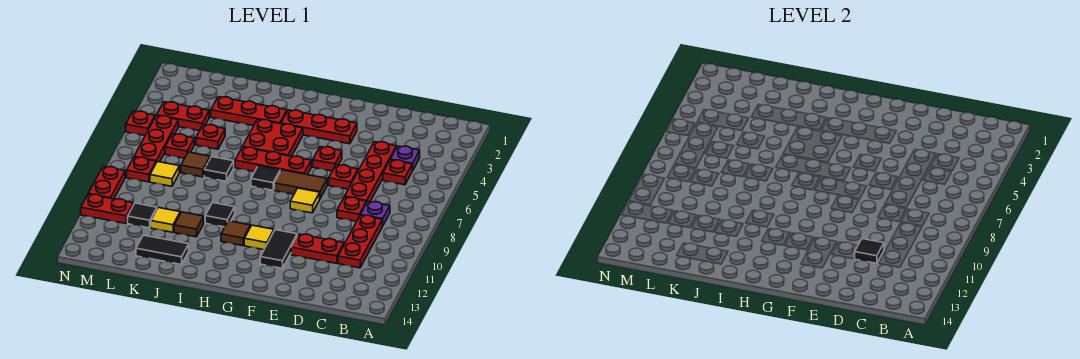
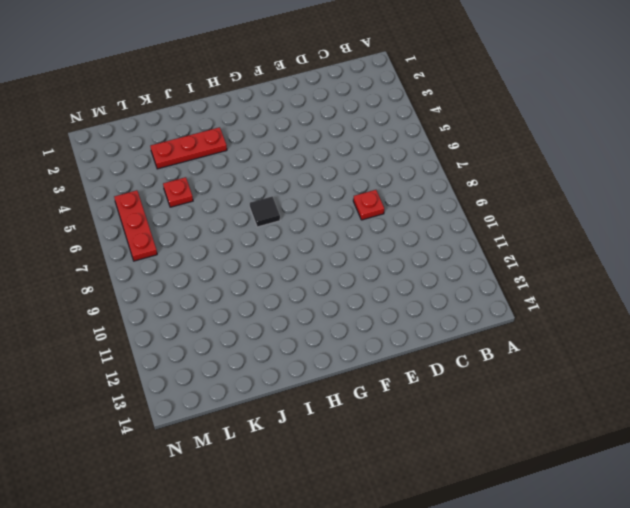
none -> purple plate C4 level 1
none -> red plate C5 level 1
none -> purple plate C8 level 1
none -> red plate C9:C11 level 1

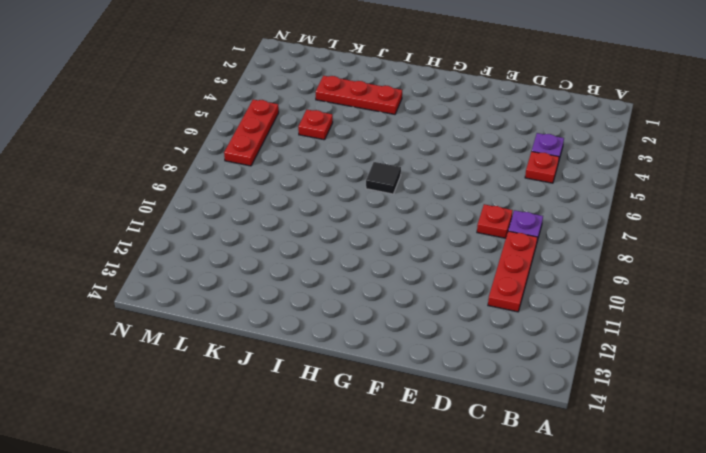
none -> red plate D4:D7 level 1
none -> red plate D11:E11 level 1
none -> red plate E6 level 1
none -> red plate F3:H3 level 1

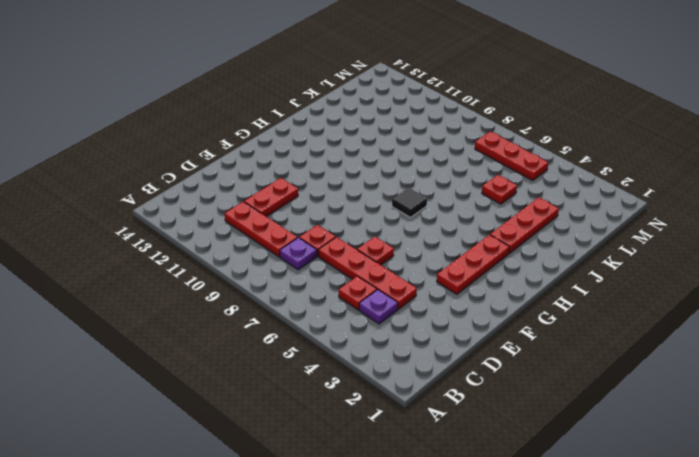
none -> red plate F5 level 1
none -> brown tile F7:G7 level 1
none -> yellow tile F8 level 1
none -> black tile F11:F12 level 1

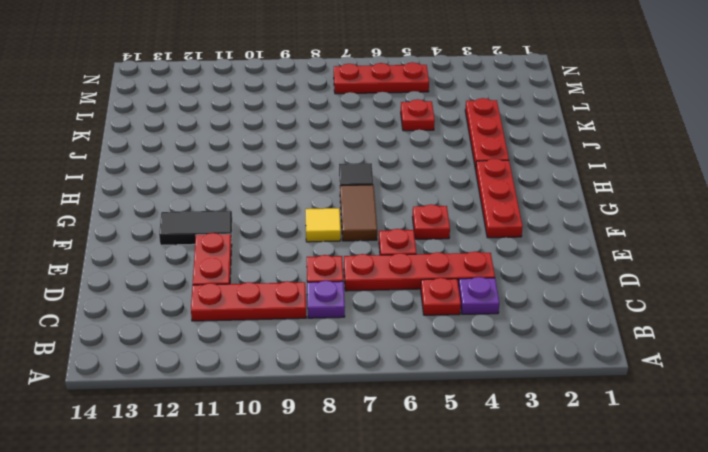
none -> red plate G6:I6 level 1
none -> yellow tile G11 level 1
none -> red plate H4:I5 level 1
none -> brown tile H11 level 1

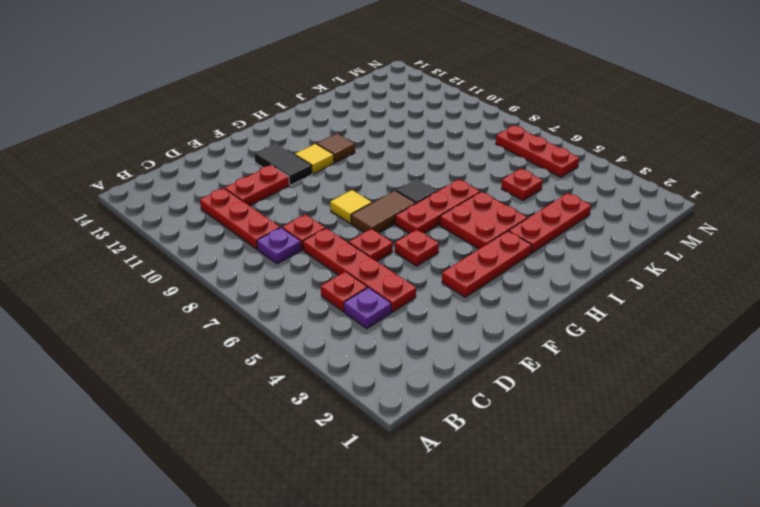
none -> black tile I10 level 1
none -> black tile J7 level 1
none -> brown tile J11 level 1
none -> black tile J13:K13 level 1

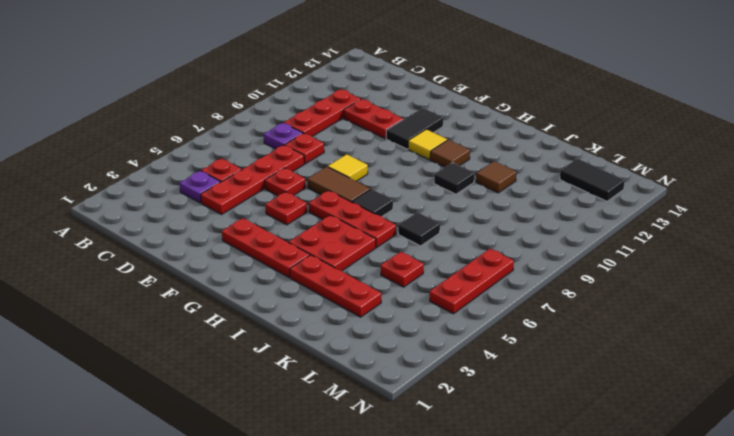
black tile L13:M13 level 1 -> black tile J13:K13 level 1
none -> brown tile K7 level 1
none -> yellow tile K11 level 1
none -> red plate L4:M4 level 1
none -> red plate L6 level 1

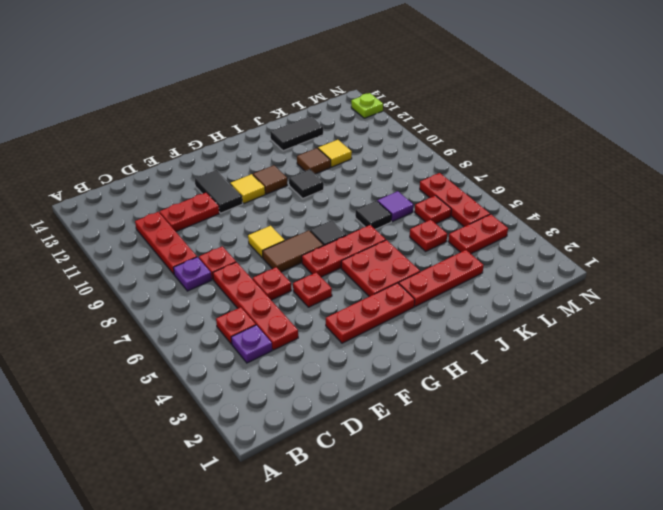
purple tile K7 level 1 -> brown tile K7 level 1
lime plate N13 level 1 -> none
none -> yellow tile L8 level 1
none -> black tile L11 level 1
none -> red plate M8 level 1
none -> red plate M11:N11 level 1

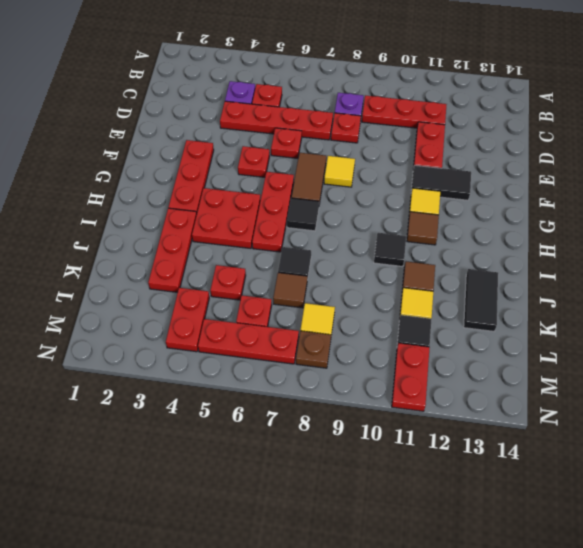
brown plate M8 level 1 -> red plate M8 level 1
none -> red plate N5 level 1
none -> red plate N9:N10 level 1
none -> black tile D11 level 2

